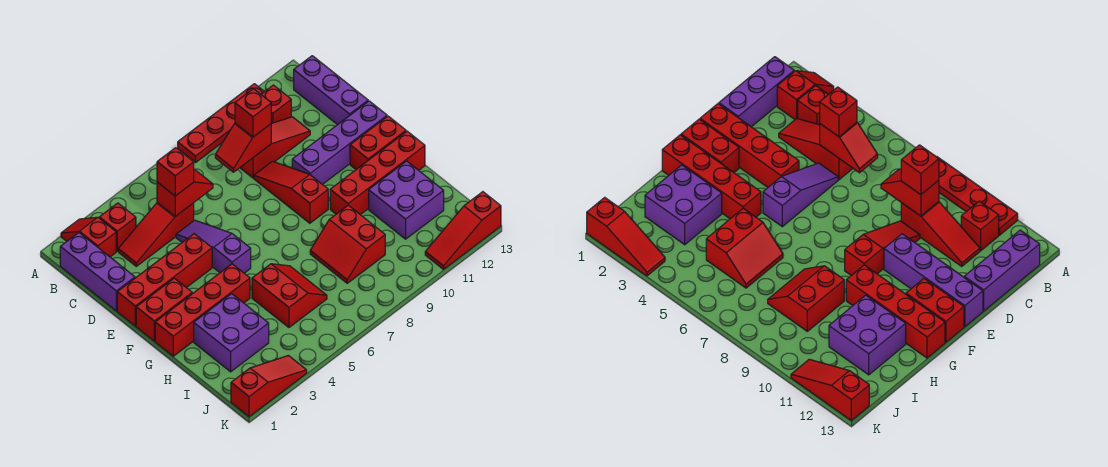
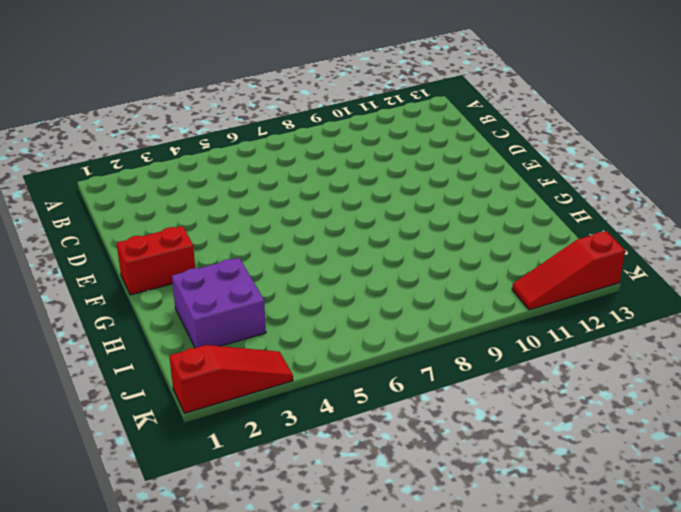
none -> red slope A2:B2 level 1 top B
none -> red plate A8:A11 level 1
none -> purple brick B1:D1 level 1

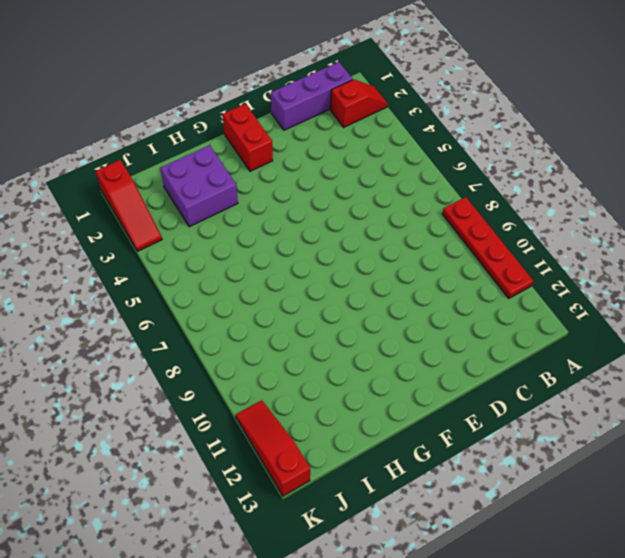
none -> red brick B3 level 1
none -> red brick B11 level 1
none -> purple brick B13:D13 level 1

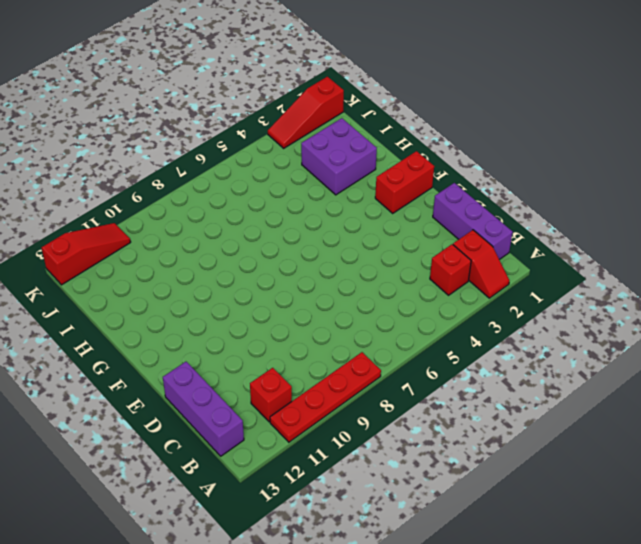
none -> red slope C3:C5 level 1 top 5
none -> red slope C9:C11 level 1 top 9
none -> purple slope D5:F5 level 1 top F

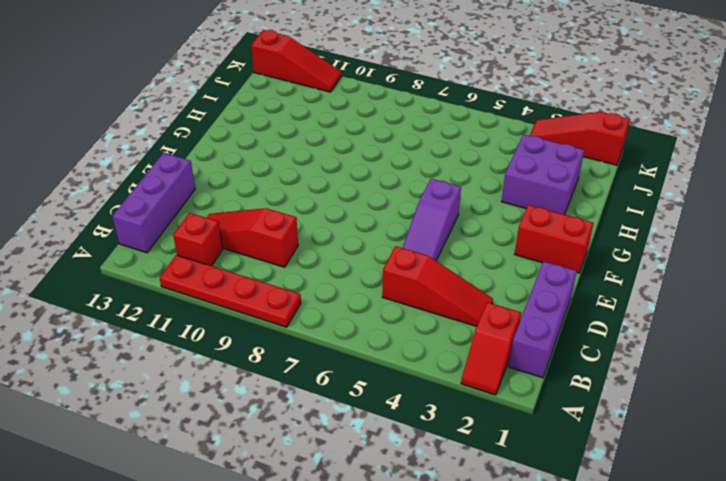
none -> red brick B3 level 1
none -> red slope D9:F9 level 1 top F
none -> red brick E1:E4 level 1

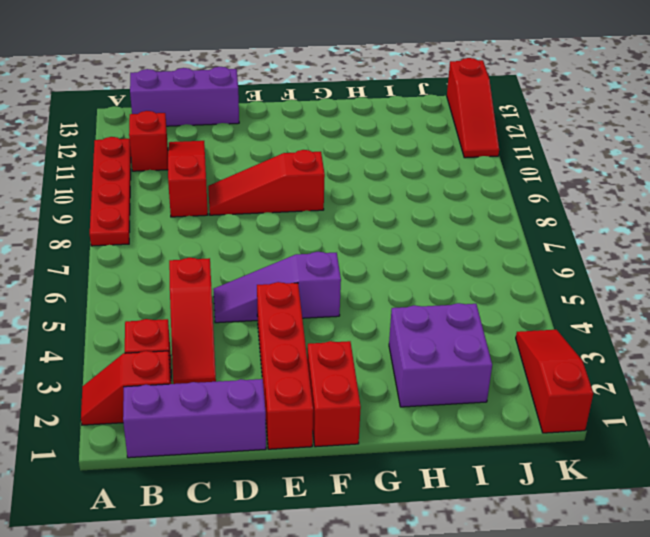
none -> purple brick E10:E13 level 1
none -> red brick F12:F13 level 1
none -> red brick G1:G4 level 1

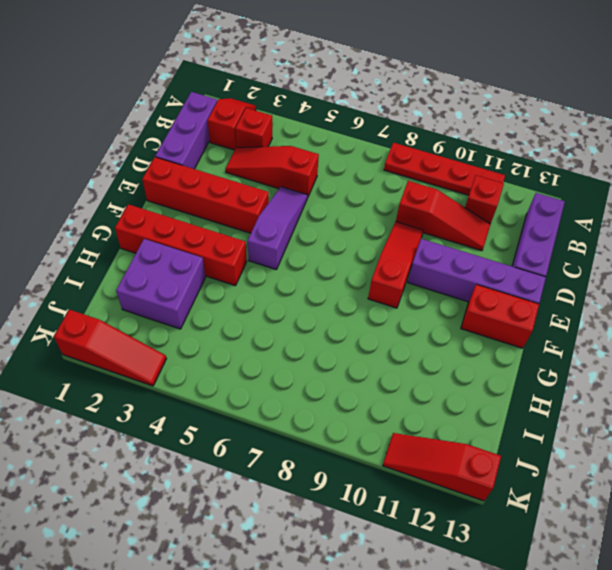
none -> red brick F1:F2 level 1
none -> red brick G10:G13 level 1
none -> red slope H5:I6 level 1 top 5

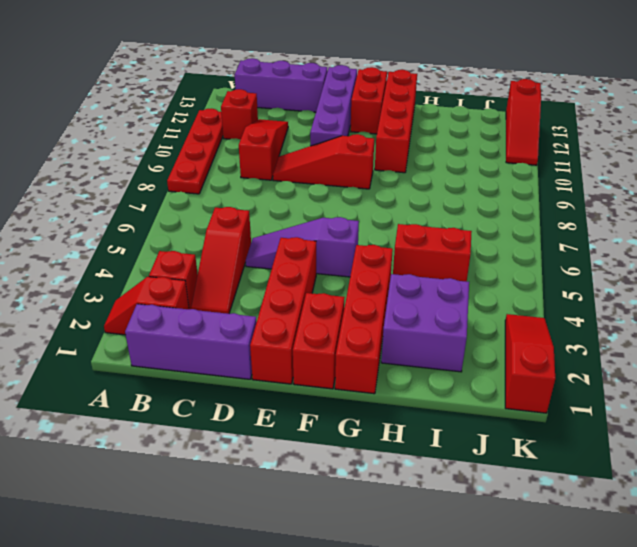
none -> red slope H8:I9 level 1 top 9
none -> purple brick H11:I12 level 1
none -> red slope C5:C6 level 2 top 5

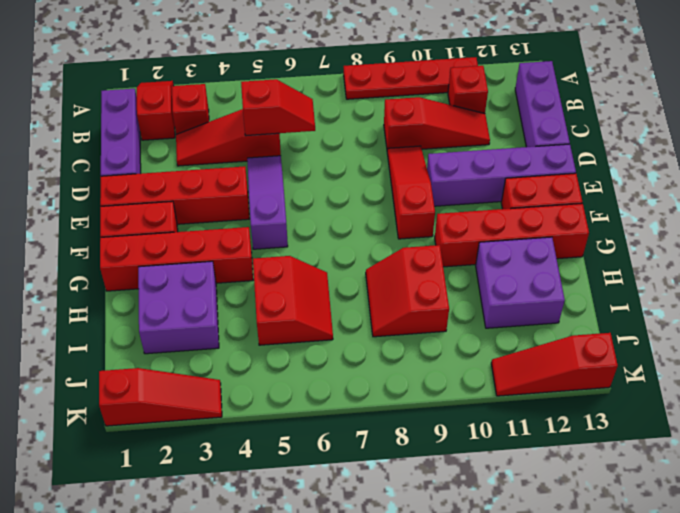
none -> red slope C8:C9 level 2 top 9
none -> red brick C5 level 3
none -> red brick C9 level 3

